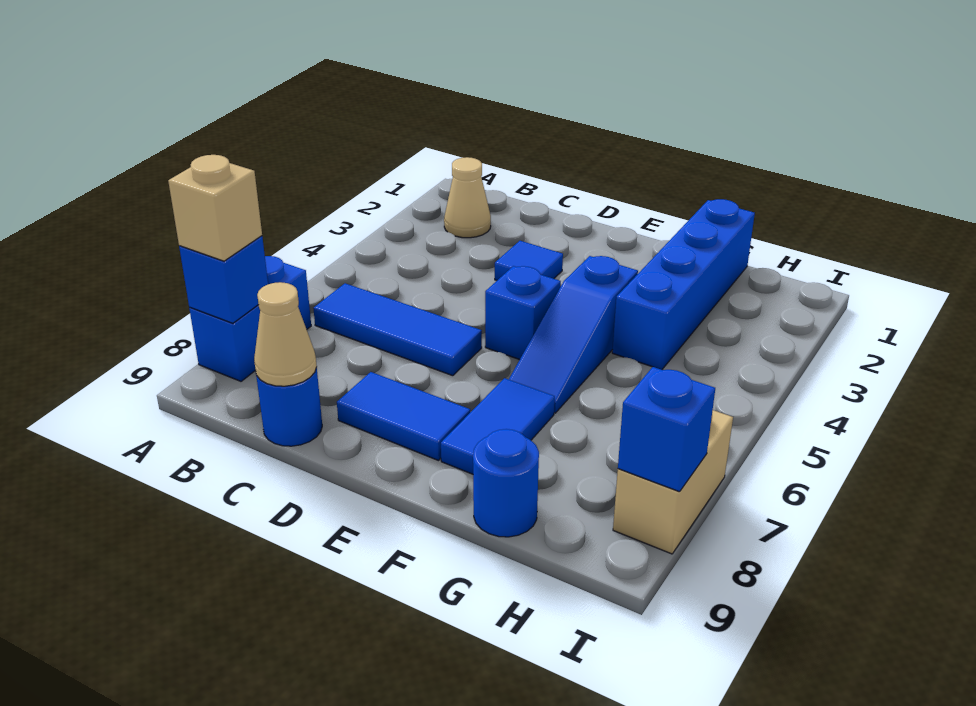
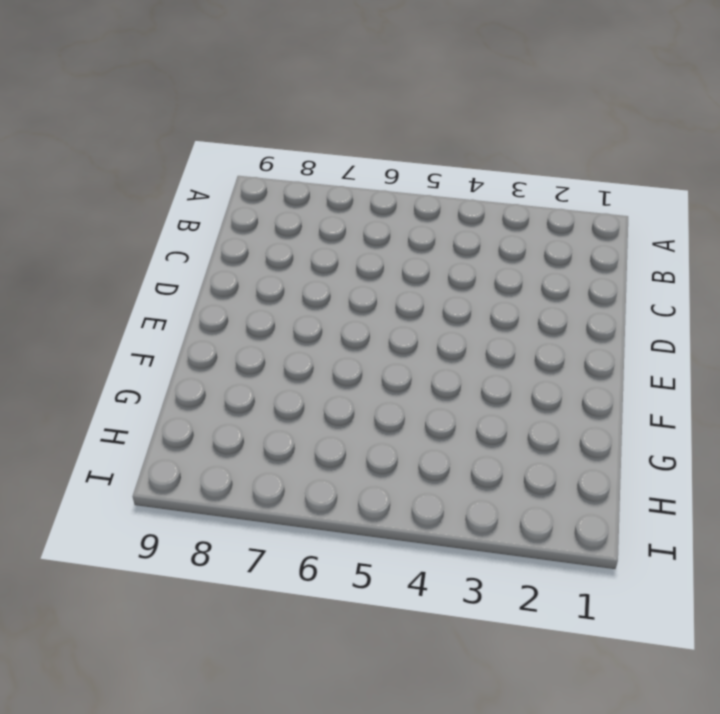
none -> blue brick A7:A8 level 1
none -> tan cone B2 level 1
none -> blue tile B6:D6 level 1

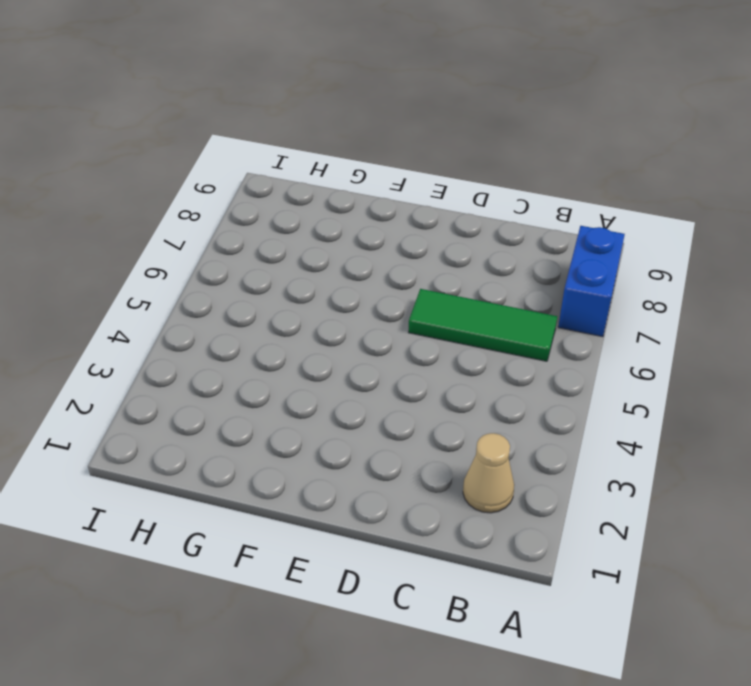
green tile B6:D6 level 1 -> blue tile B6:D6 level 1
none -> blue round brick C9 level 1
none -> blue tile D3 level 1
none -> blue tile D8:E8 level 1

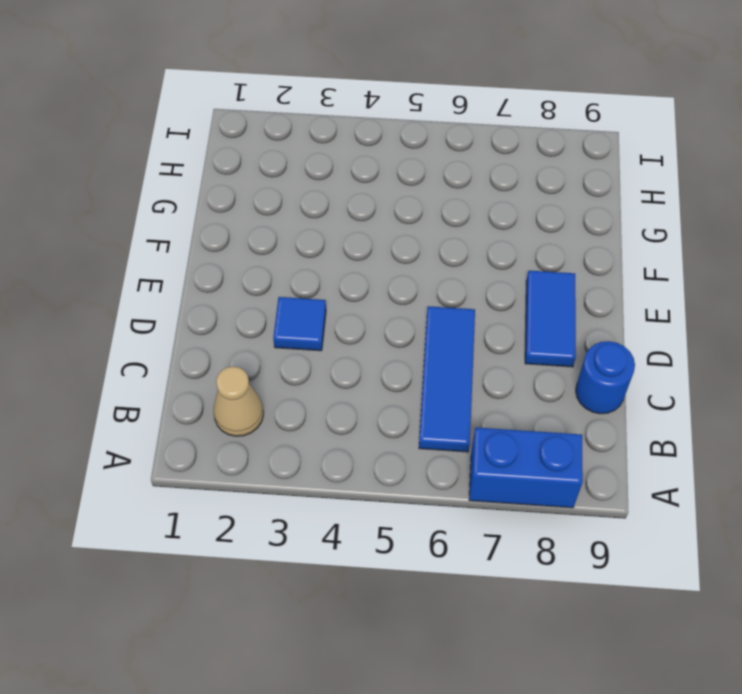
none -> blue brick E5 level 1
none -> blue slope F4:F6 level 1 top 4
none -> blue tile F7:F8 level 1

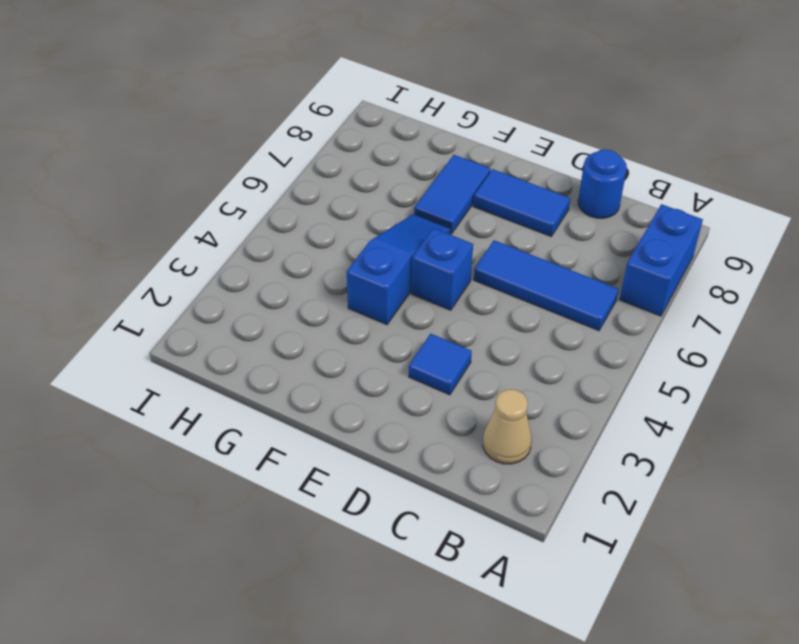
none -> blue brick G1:G4 level 1
none -> blue round brick G9 level 1
none -> tan brick I7:I8 level 1

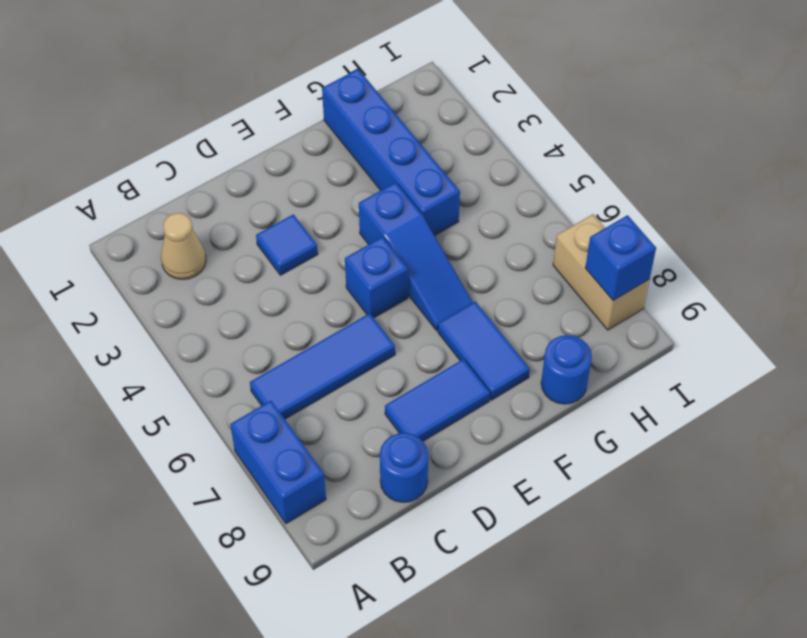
none -> blue brick A8 level 2
none -> tan cone C9 level 2
none -> tan brick A8 level 3

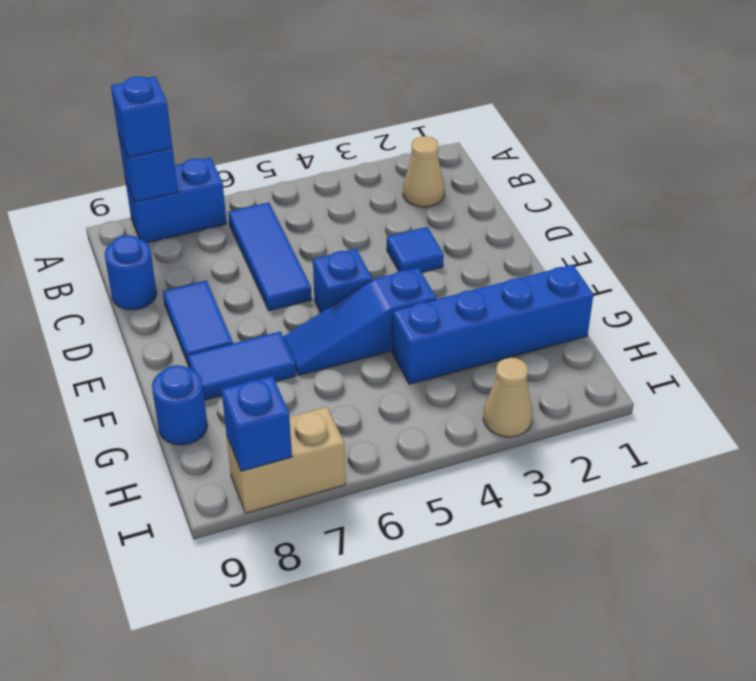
blue brick A8 level 3 -> tan brick A8 level 3
tan cone I3 level 1 -> tan cone C9 level 2

